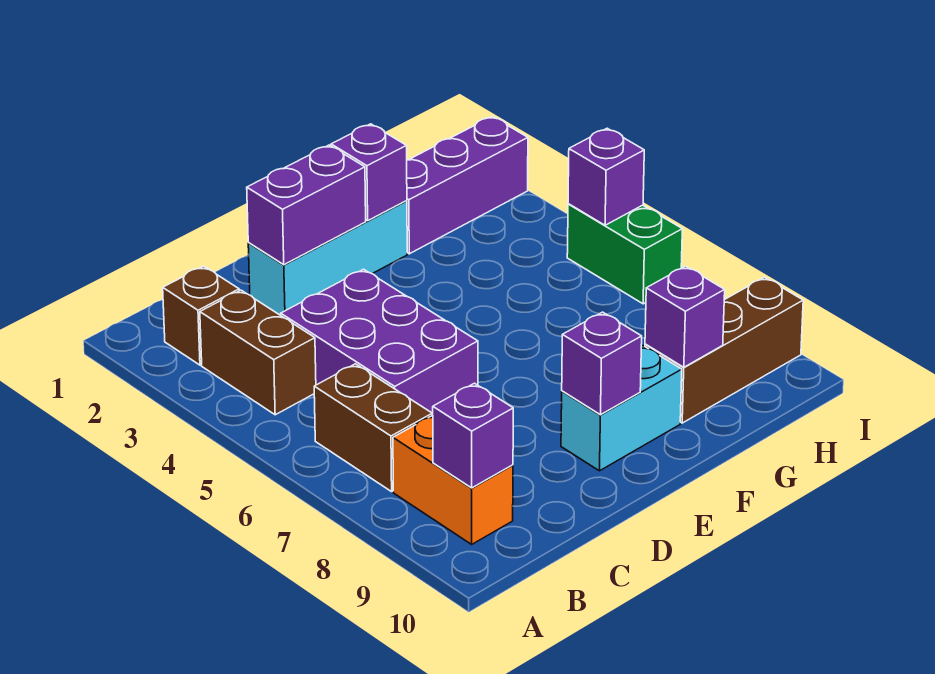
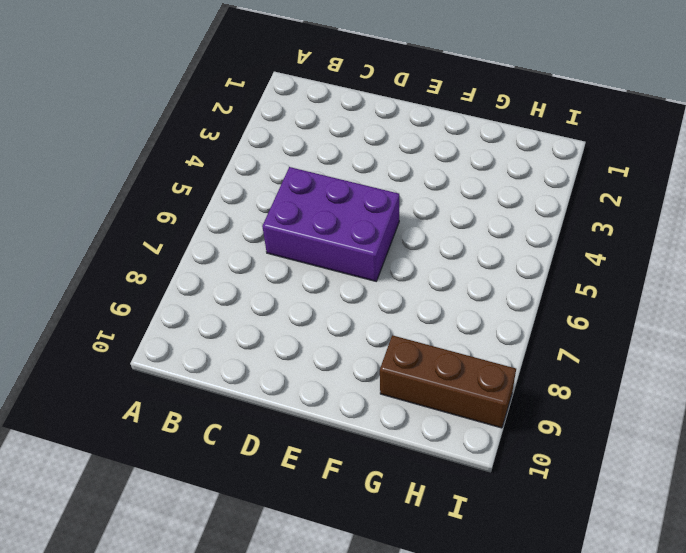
purple brick C5:E6 level 1 -> purple brick C4:D6 level 1
none -> brown brick B2 level 1
none -> brown brick B3:B4 level 1
none -> brown brick B6:B7 level 1

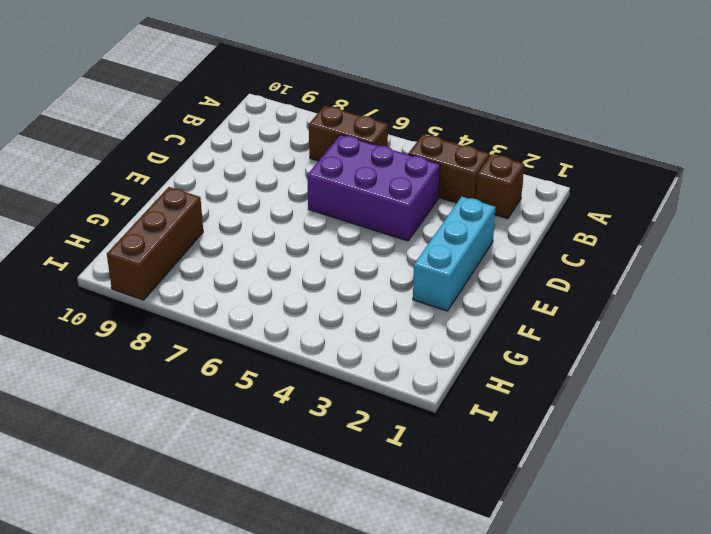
none -> orange brick B8:B9 level 1
none -> cyan brick E9:F9 level 1
none -> purple brick G2:I2 level 1

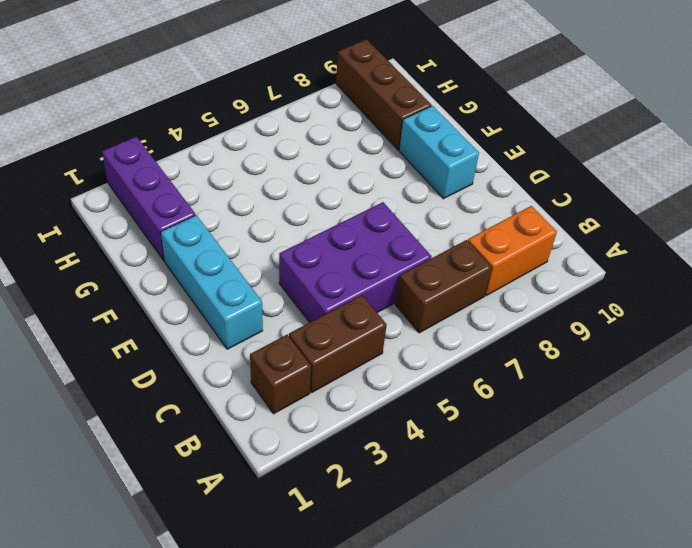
none -> green brick I5:I6 level 1
none -> purple brick B9 level 2
none -> purple brick D2:E2 level 2

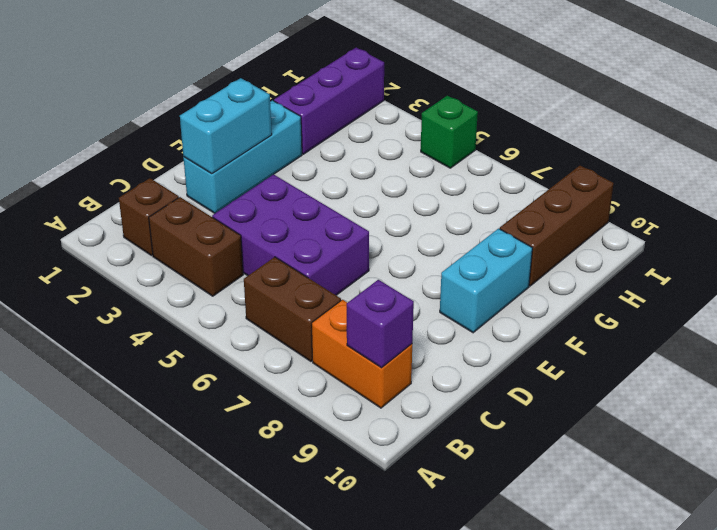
cyan brick D2:E2 level 2 -> purple brick D2:E2 level 2
green brick I5 level 1 -> green brick I5:I6 level 1
none -> purple brick E9 level 2
none -> purple brick F2 level 2
none -> purple brick G9 level 2

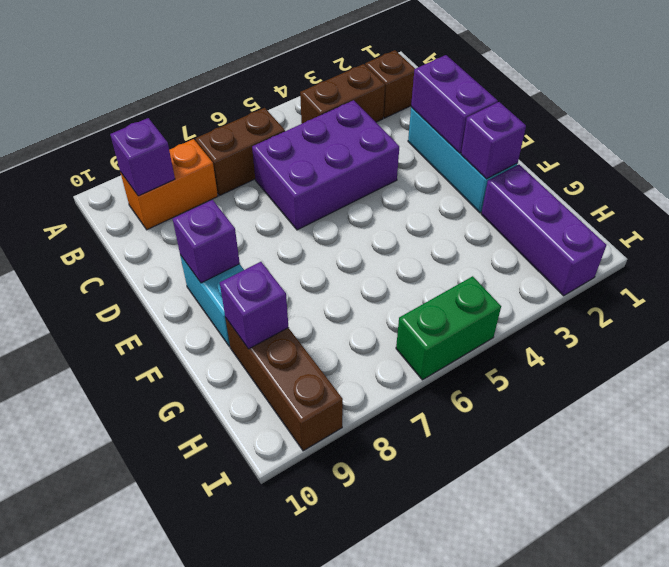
none -> purple brick I5 level 2

